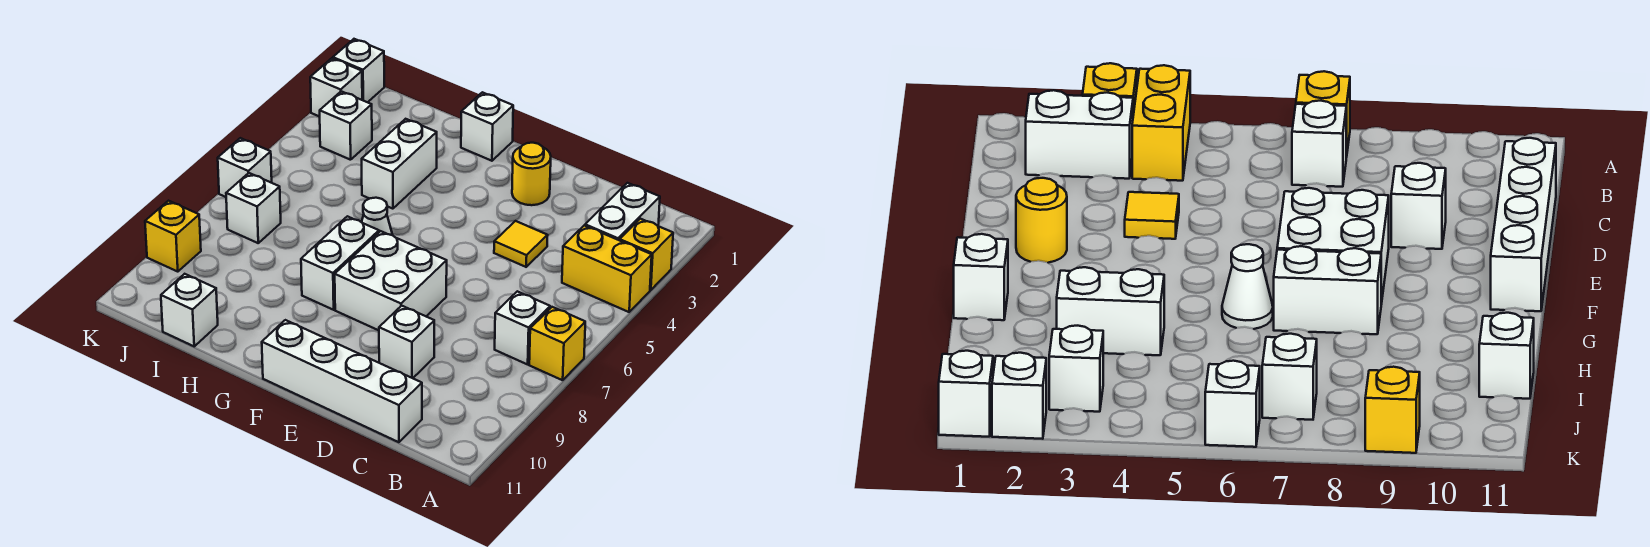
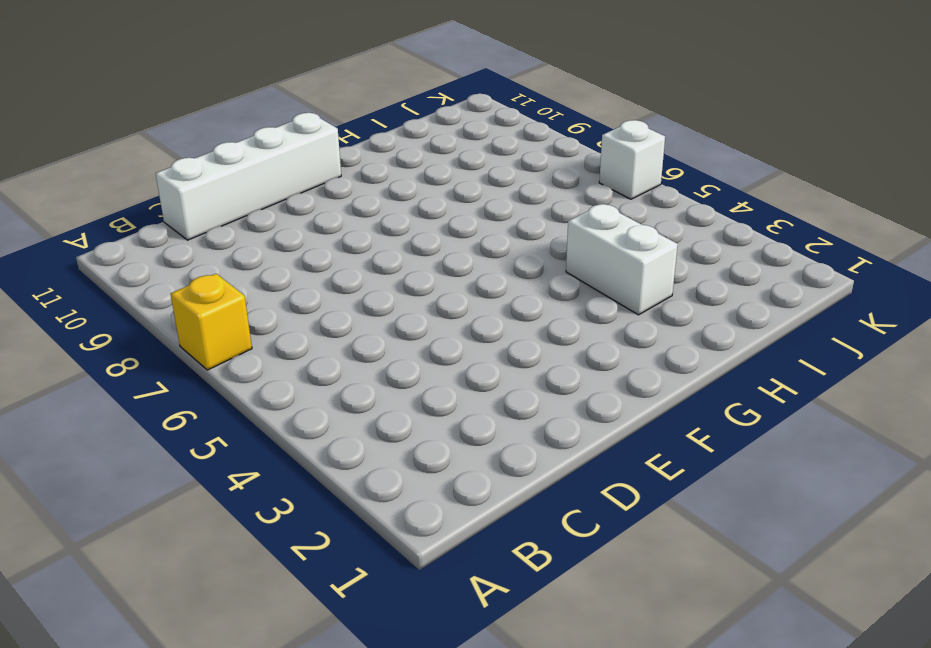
none -> yellow brick A3 level 1
none -> yellow brick A4:B4 level 1
none -> white brick B2:B3 level 1

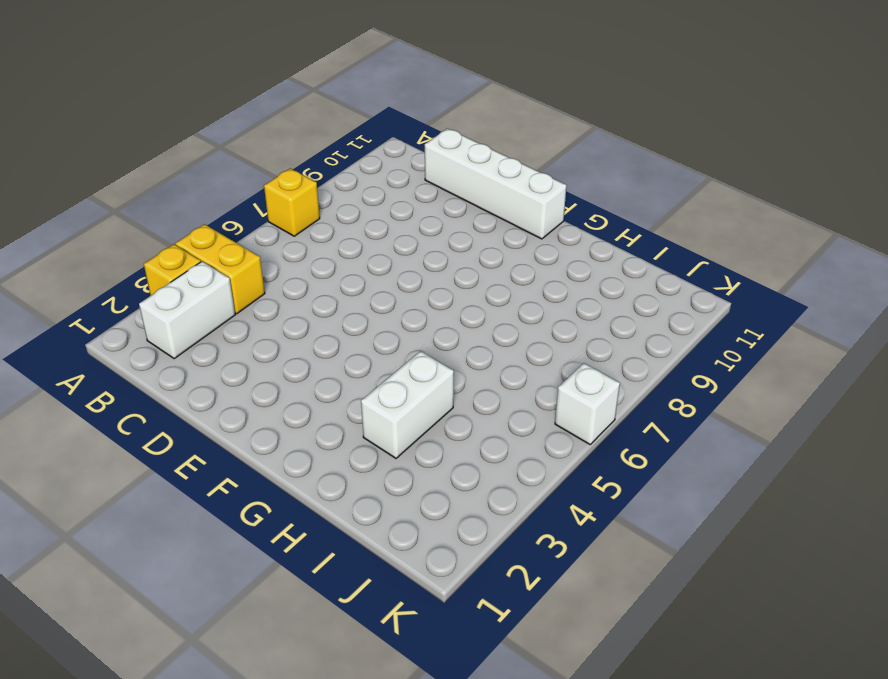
none -> white brick B7 level 1
none -> yellow tile D4 level 1
none -> white brick D9 level 1

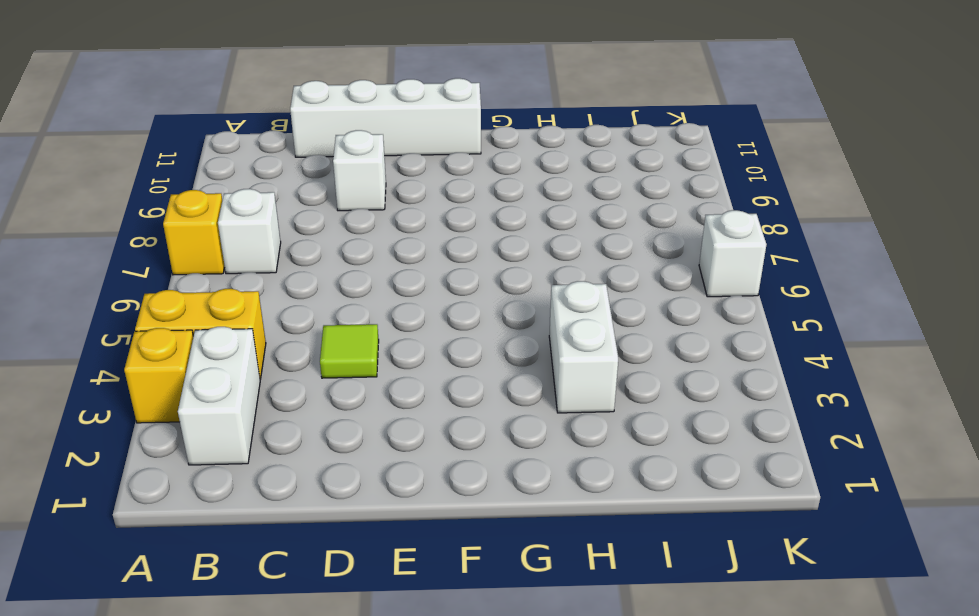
lime tile D4 level 1 -> yellow tile D4 level 1
none -> yellow round brick E2 level 1
none -> white brick E7:F8 level 1
none -> white brick G1 level 1

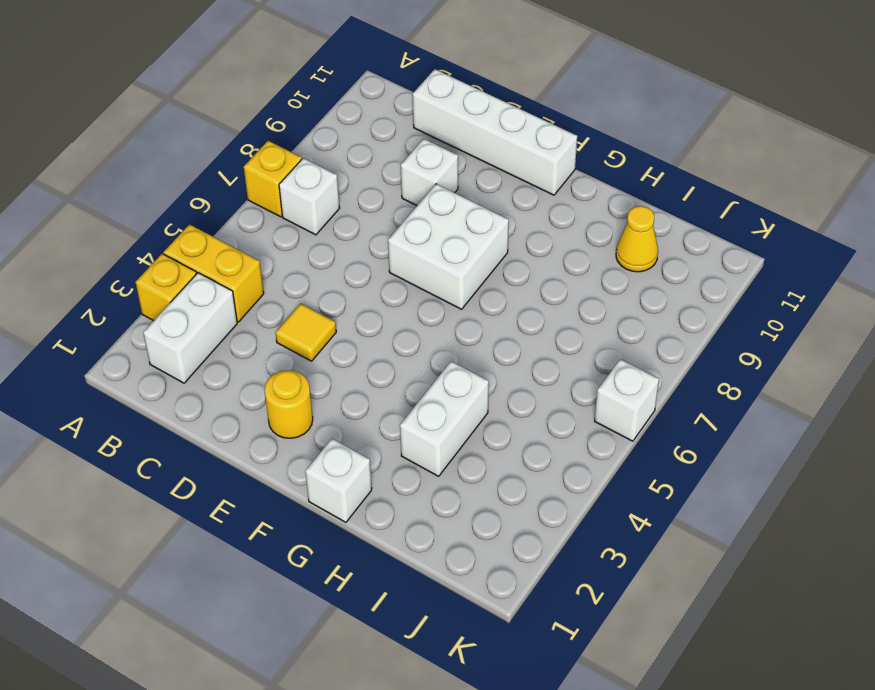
yellow cone I10 level 1 -> none
none -> white cone G6 level 1
none -> white brick G7:G8 level 1
none -> white brick I11 level 1

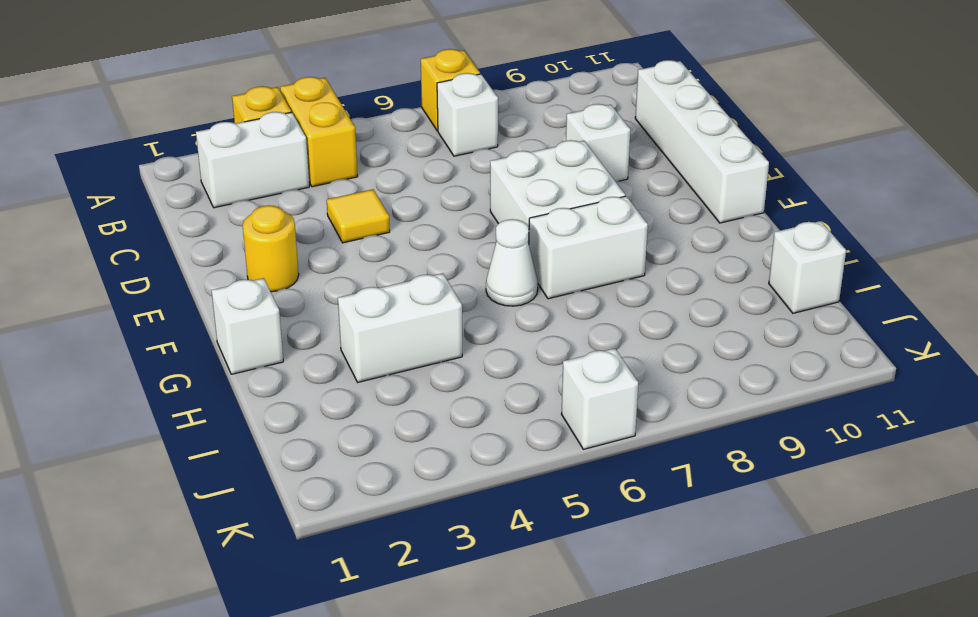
none -> white brick J3 level 1
none -> white brick J7 level 1
none -> white brick K1 level 1

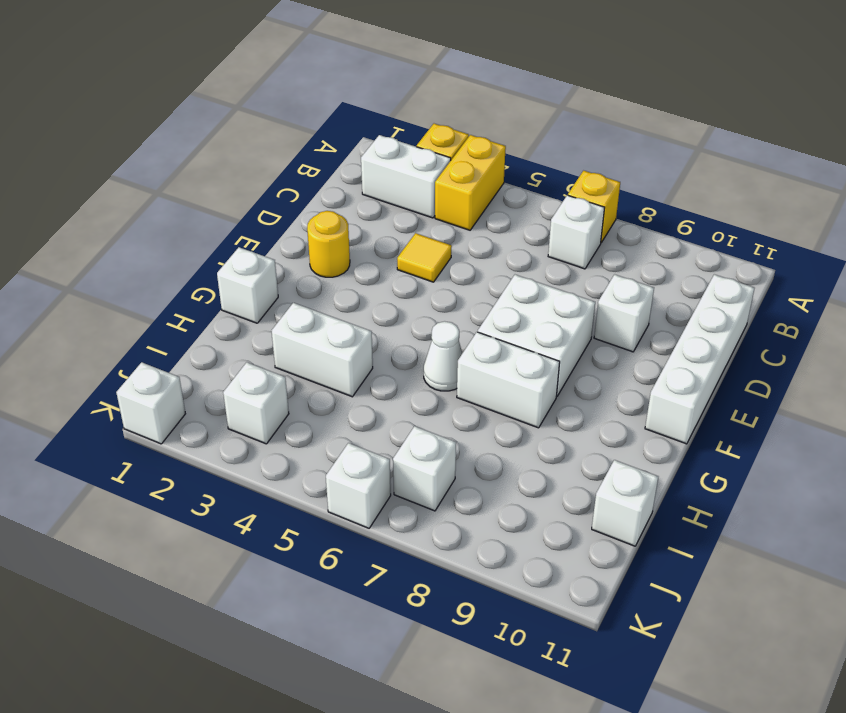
none -> white brick K2 level 1
none -> yellow brick K9 level 1

